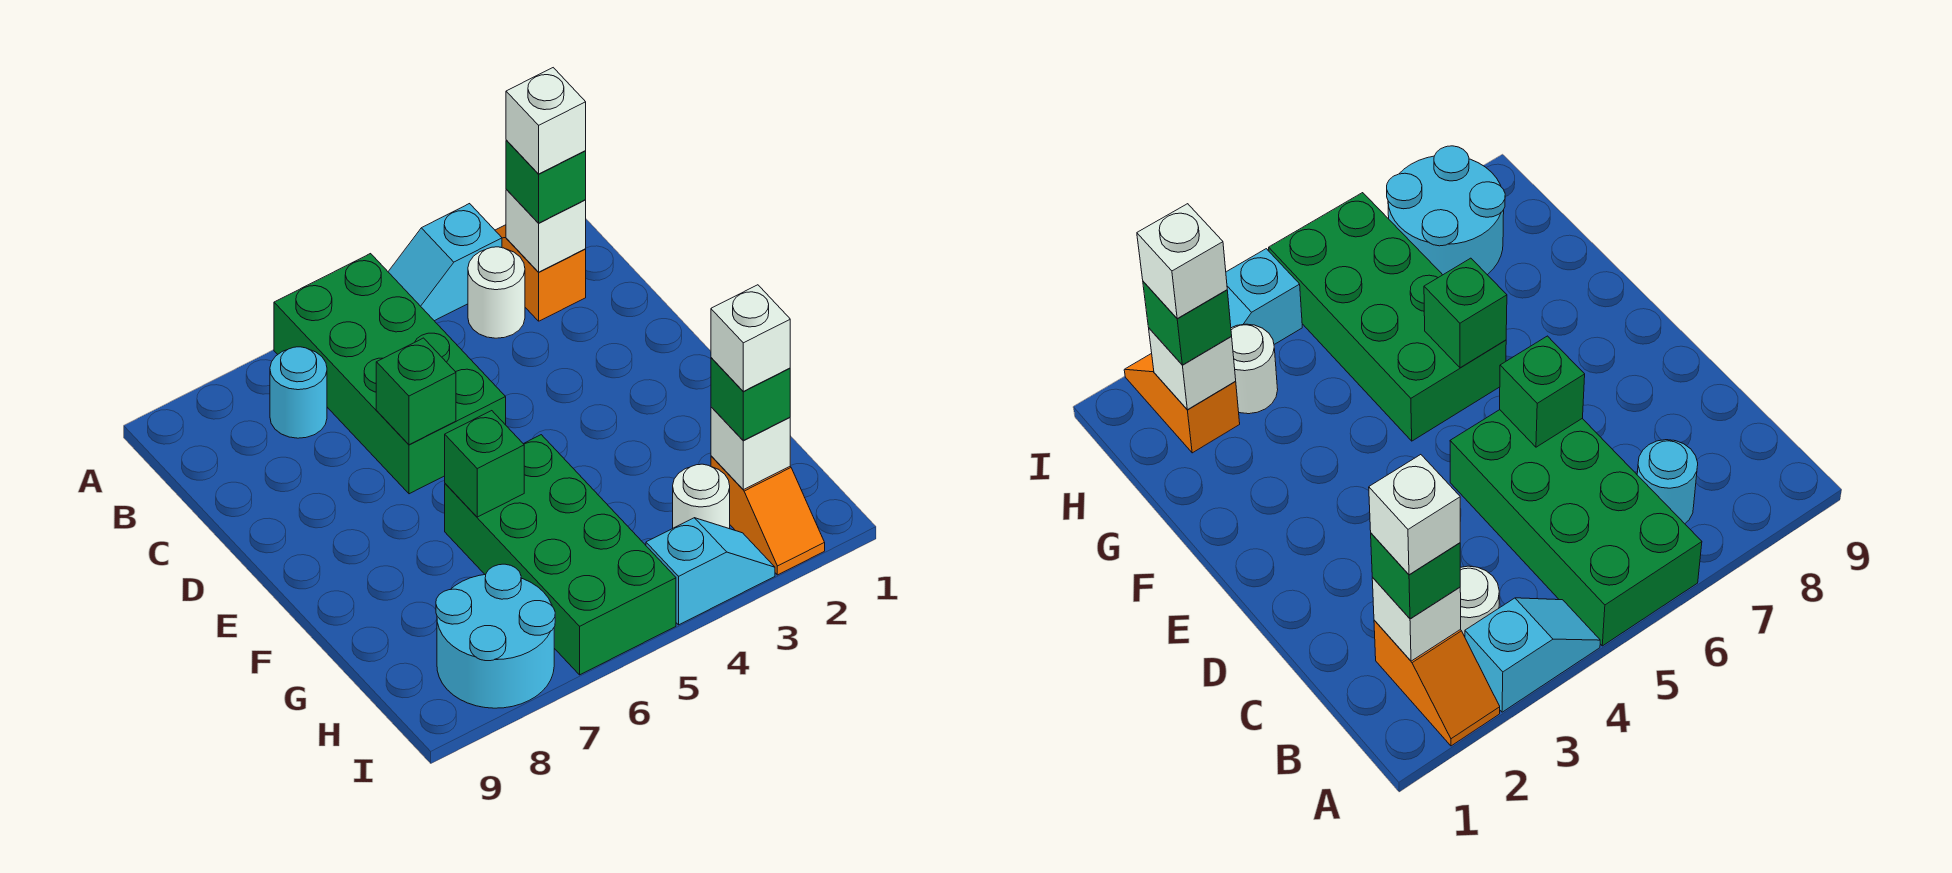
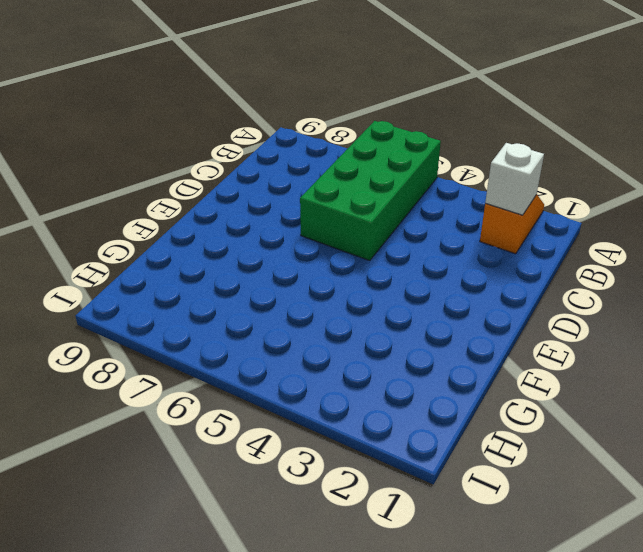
none -> cyan slope A3:A4 level 1 top 3
none -> white round brick B3 level 1
none -> cyan round brick B7 level 1

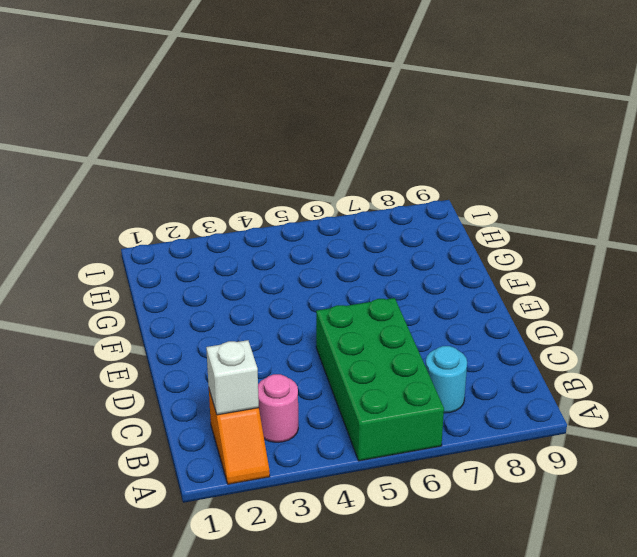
pink round brick B3 level 1 -> white round brick B3 level 1
none -> cyan slope A3:A4 level 1 top 3
none -> green brick F5:I6 level 1
none -> orange slope H2:I2 level 1 top H

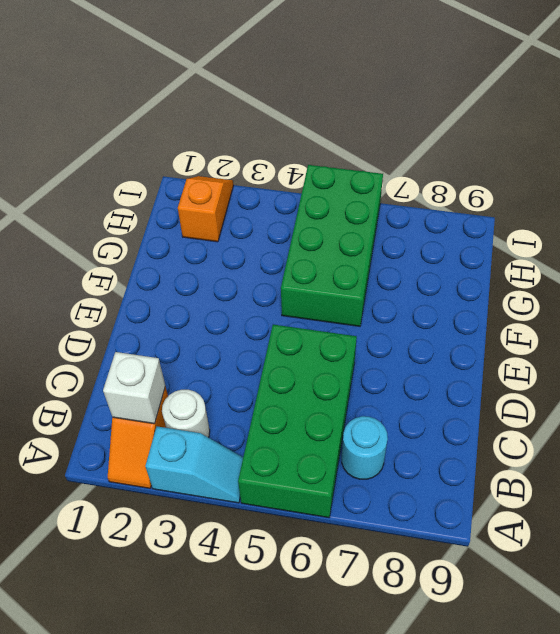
none -> white round brick H3 level 1
none -> cyan round brick H7:I8 level 1
none -> cyan slope I3:I4 level 1 top 4

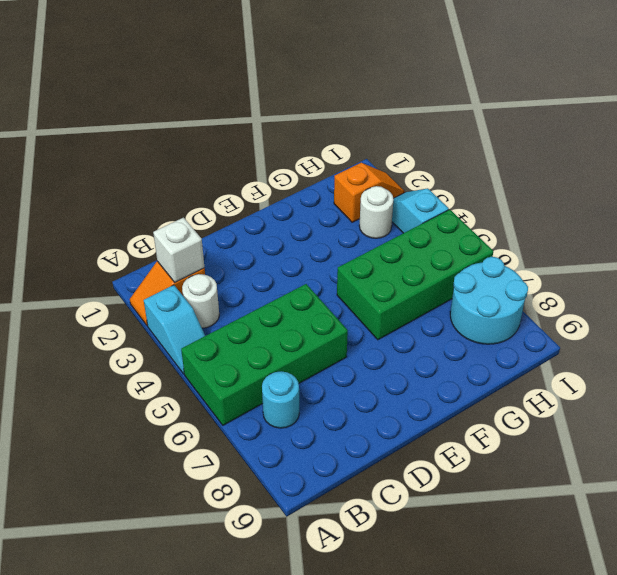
none -> green brick D6 level 2
none -> green brick F6 level 2
none -> white brick H2 level 2

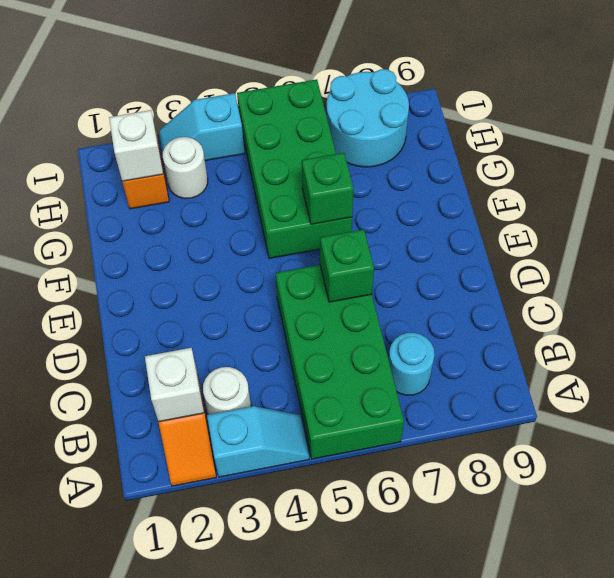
none -> green brick B2 level 3
none -> green brick H2 level 3
none -> white brick B2 level 4

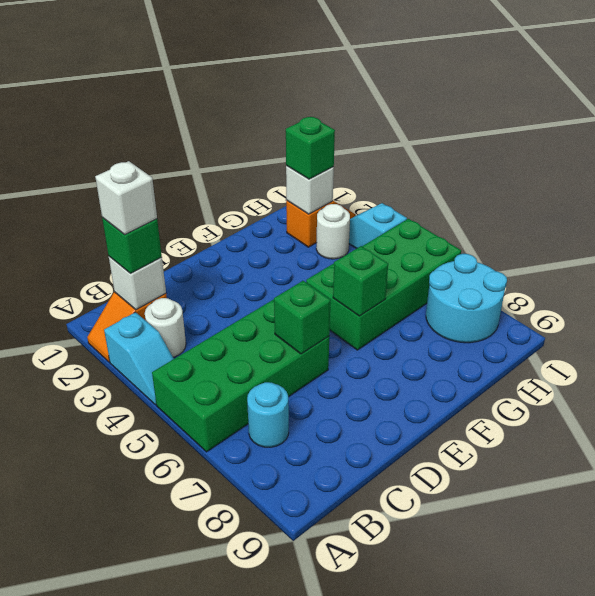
none -> white brick H2 level 4

